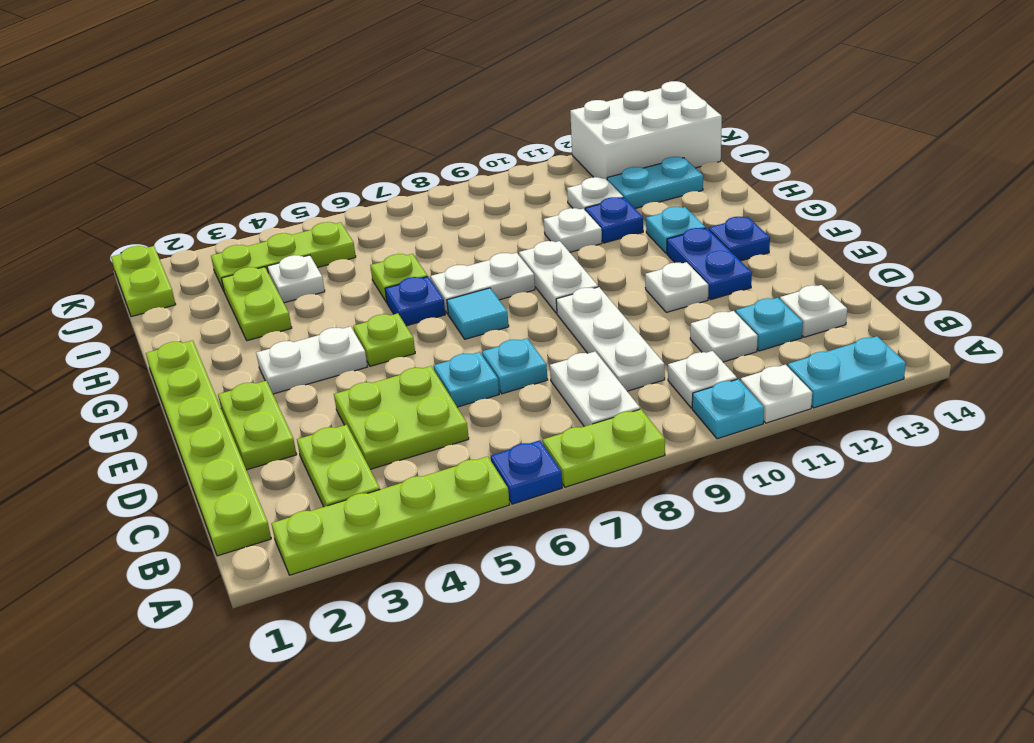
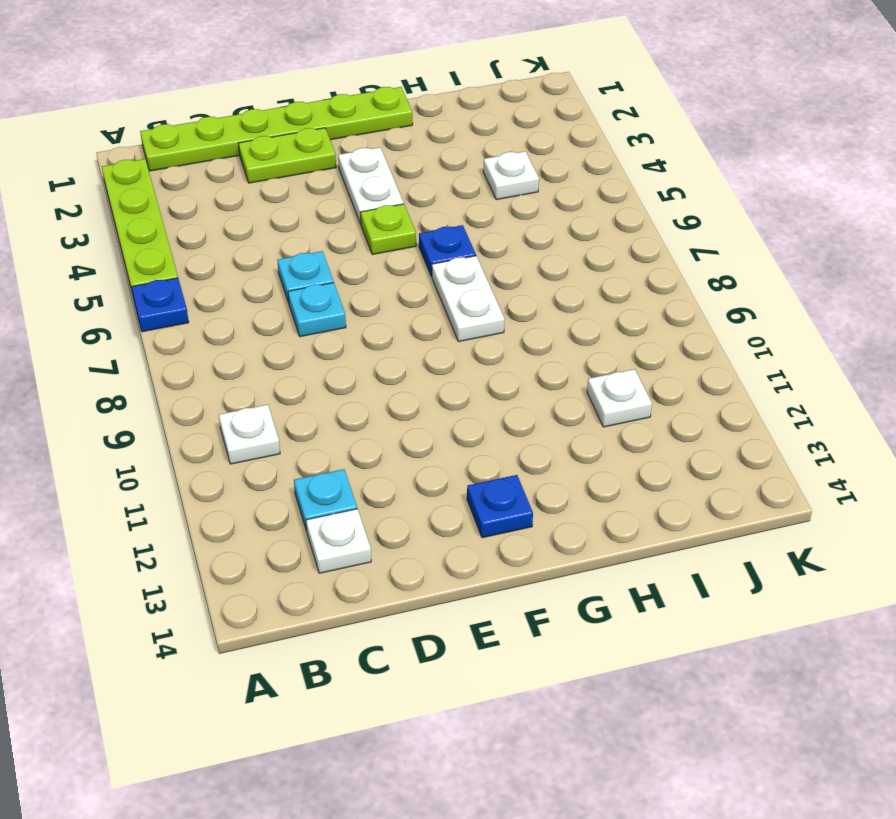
none -> lime plate A7:A8 level 1
none -> cyan plate A10 level 1
none -> white plate A11 level 1
none -> cyan plate A12:A13 level 1

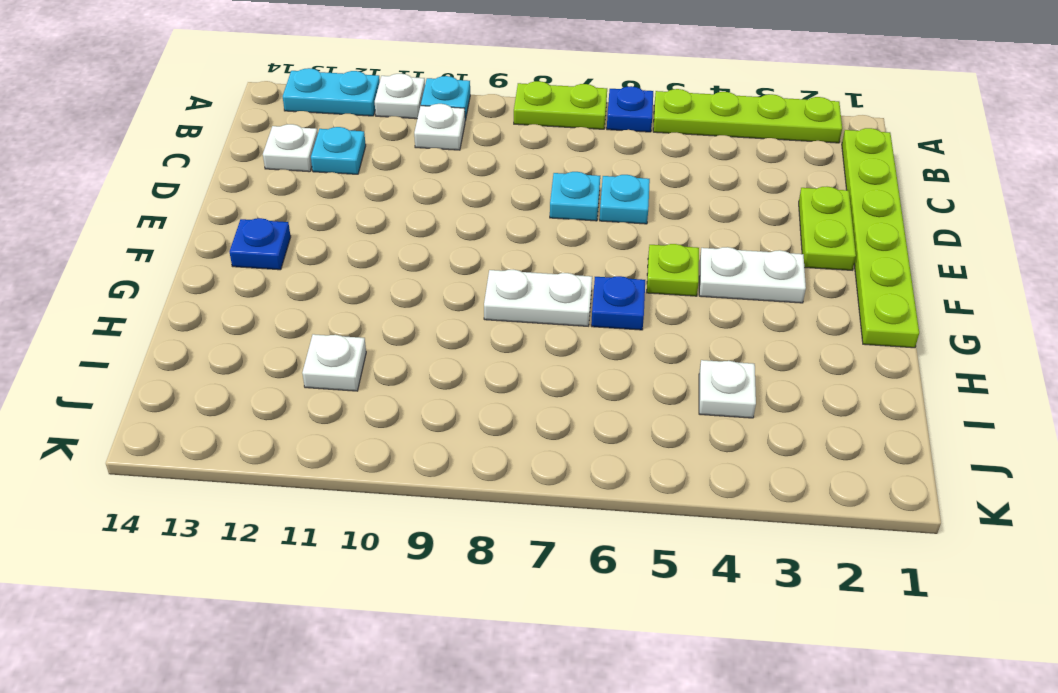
none -> lime plate B3:C3 level 1
none -> white plate B8:C8 level 1
none -> lime plate C4:D5 level 1
none -> white plate C9:E9 level 1

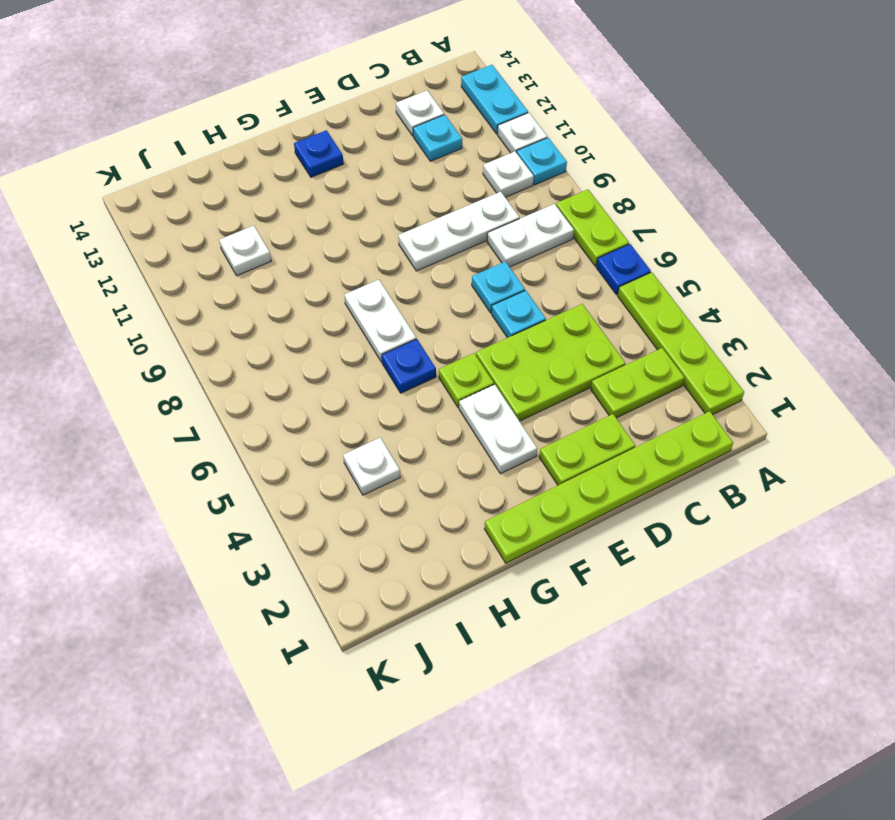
lime plate C4:E5 level 1 -> lime plate C4:D5 level 1
none -> white plate C11 level 1
none -> white plate E11 level 1
none -> blue plate E12:F12 level 1
none -> cyan tile F7 level 1

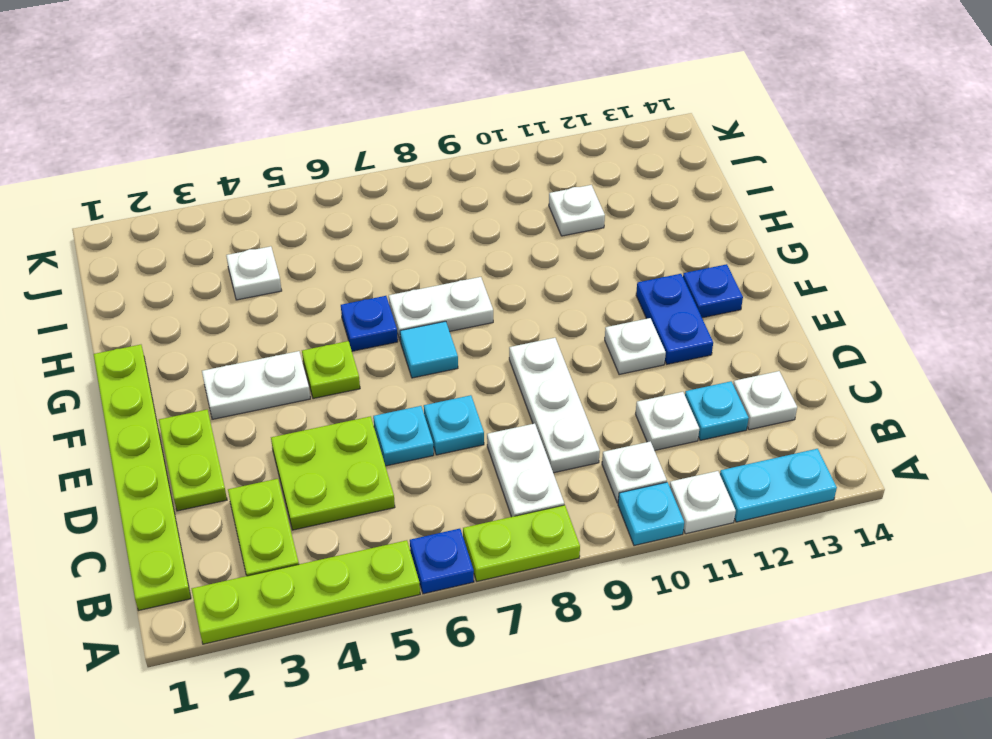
none -> white plate F9:G9 level 1
none -> cyan plate G12 level 1
none -> lime plate H3:I3 level 1
none -> lime plate H6 level 1

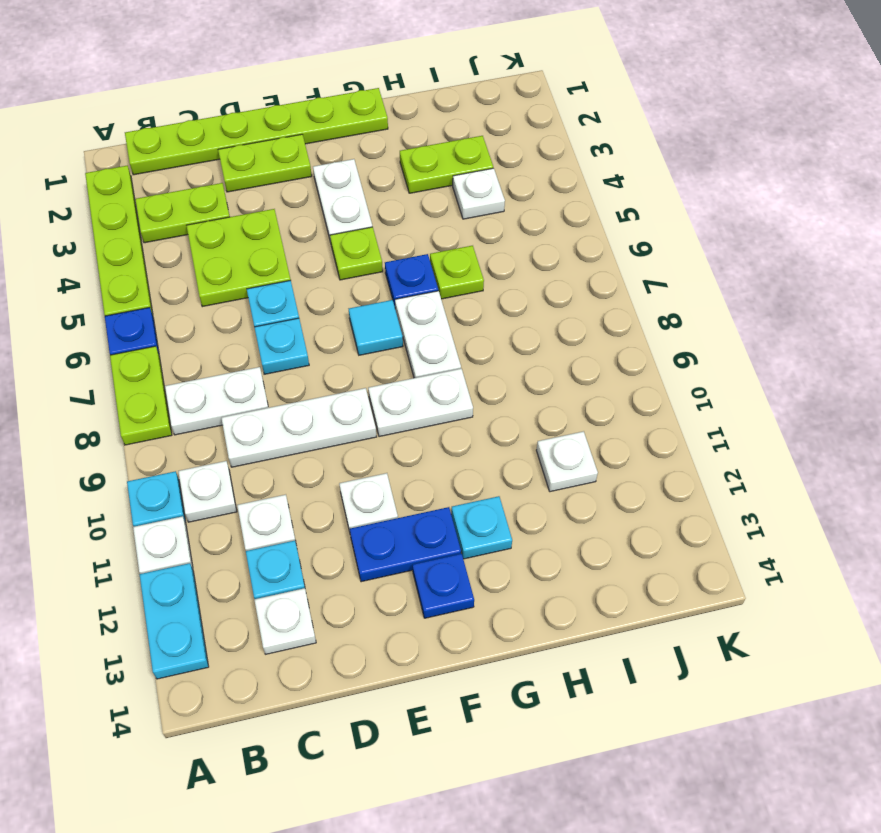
none -> white plate H10 level 1
none -> blue plate H11 level 1
none -> cyan plate I12:I13 level 1
none -> lime plate J1:K1 level 1

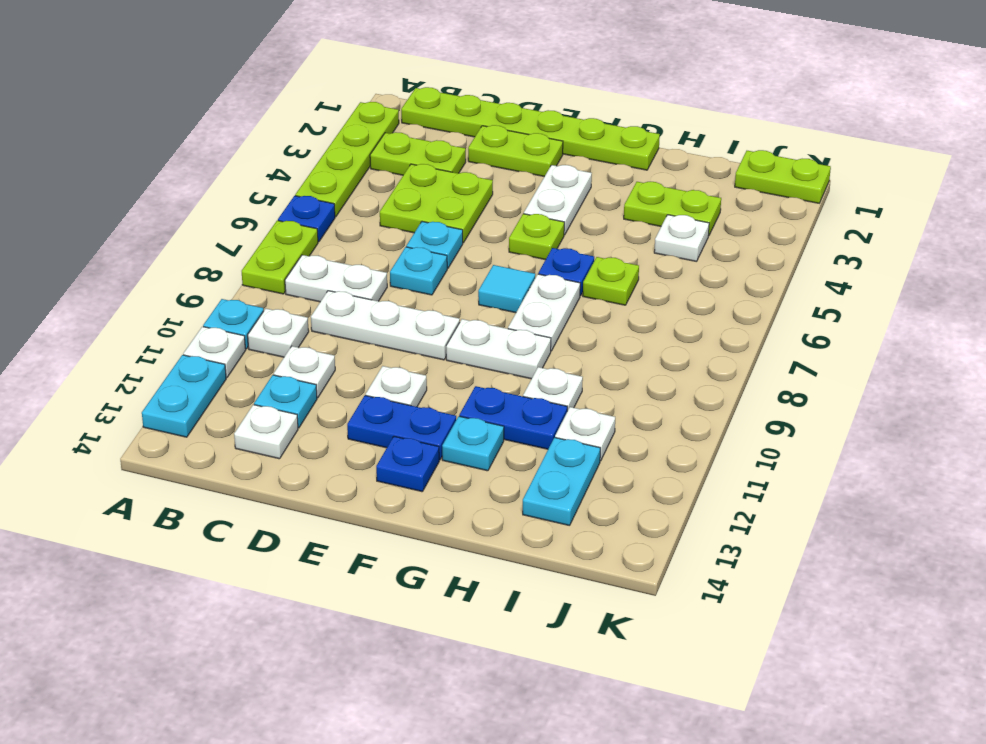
blue plate G11:H11 level 1 -> blue plate H11 level 1
none -> lime plate J3:J5 level 1
none -> white brick J12:K14 level 1

